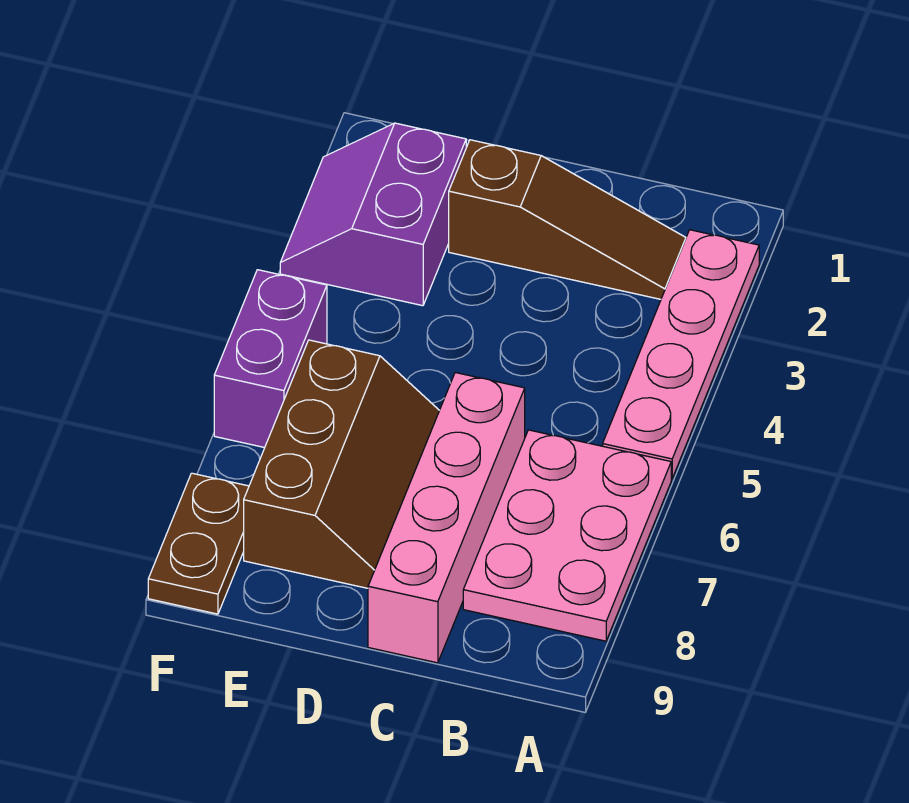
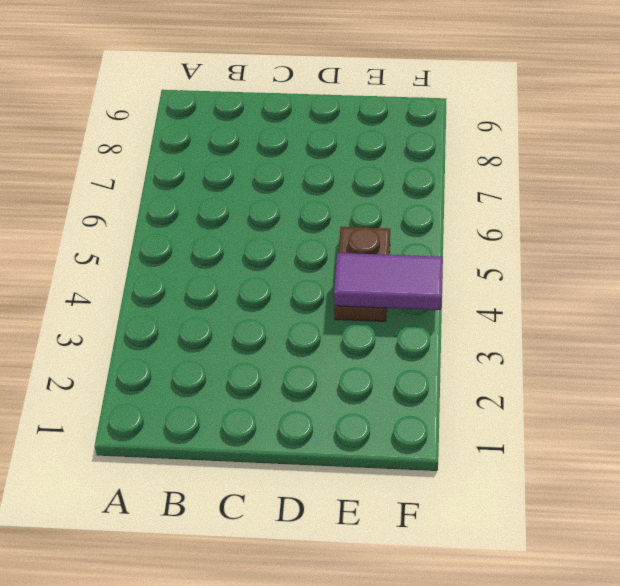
brown plate E4:E5 level 1 -> brown plate F8:F9 level 1
purple tile E4:F4 level 2 -> none
none -> pink plate A2:A5 level 1
none -> pink plate A6:B8 level 1

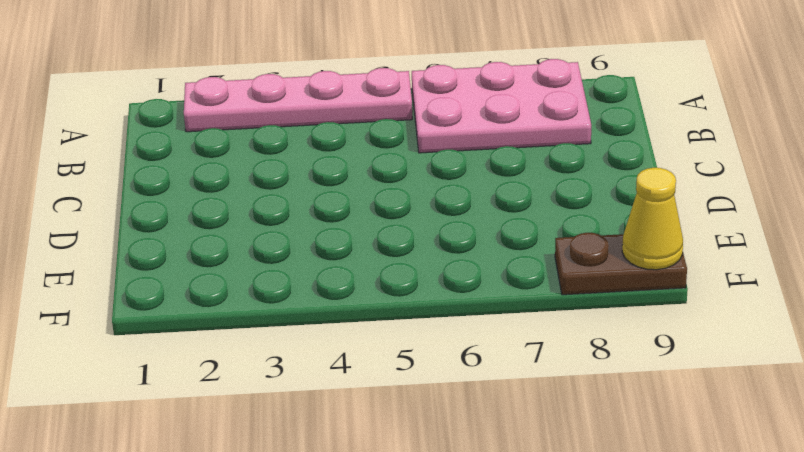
yellow cone F9 level 2 -> none
none -> brown slope B2:D2 level 1 top D
none -> pink brick C6:C9 level 1

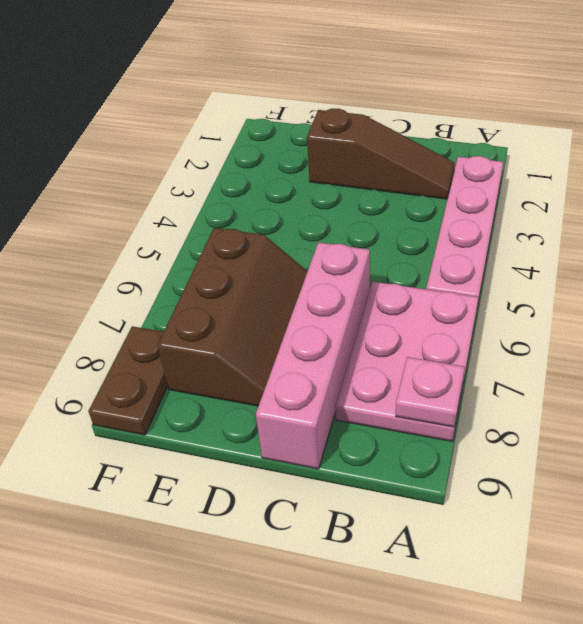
pink plate A8 level 2 -> none
none -> purple slope E2:F3 level 1 top E
none -> purple brick F5:F6 level 1

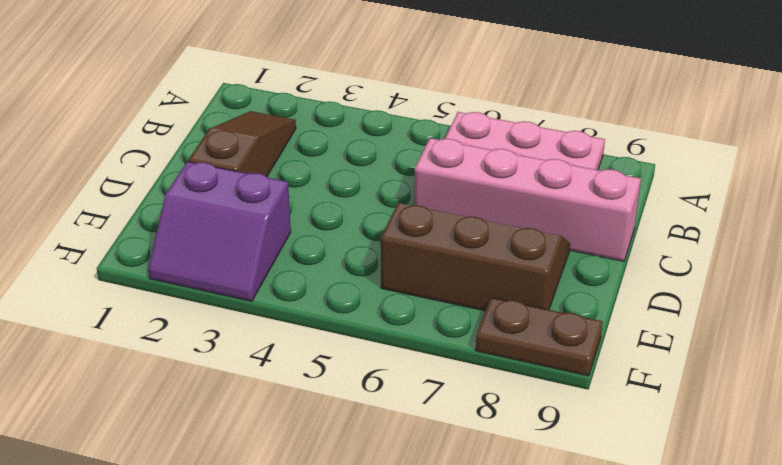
none -> pink plate A2:A5 level 1
none -> purple brick F5:F6 level 1

